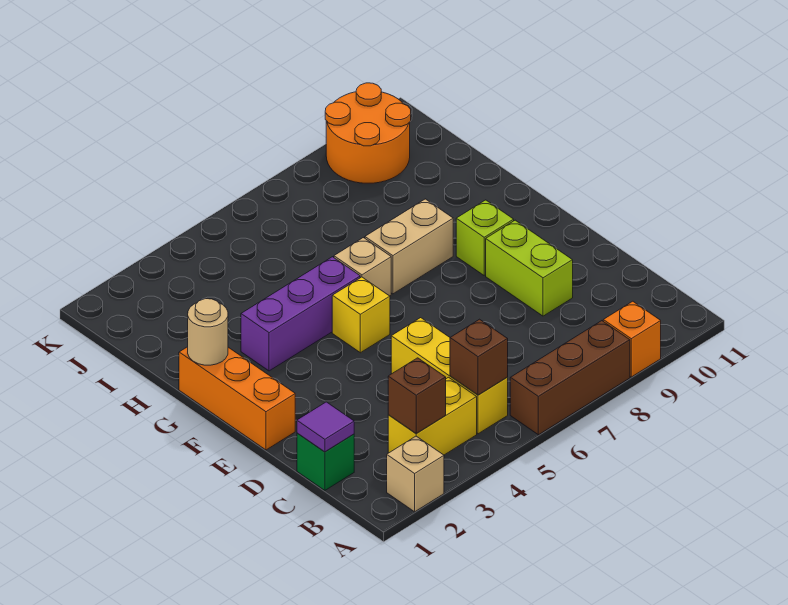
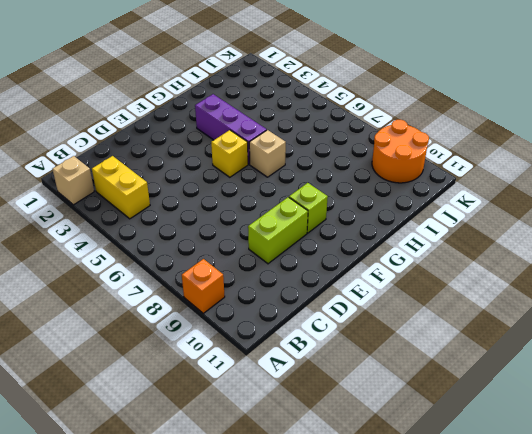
none -> brown brick A6:A8 level 1
none -> yellow brick B5:D5 level 1
none -> green brick C1 level 1

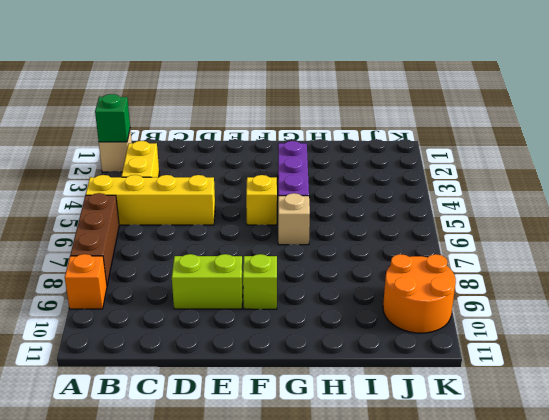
green brick A2 level 2 -> green brick C1 level 1
yellow brick A5:D5 level 1 -> yellow brick B5:D5 level 1
none -> orange brick E1:G1 level 1
none -> tan brick G7:G8 level 1
none -> brown brick B3 level 2

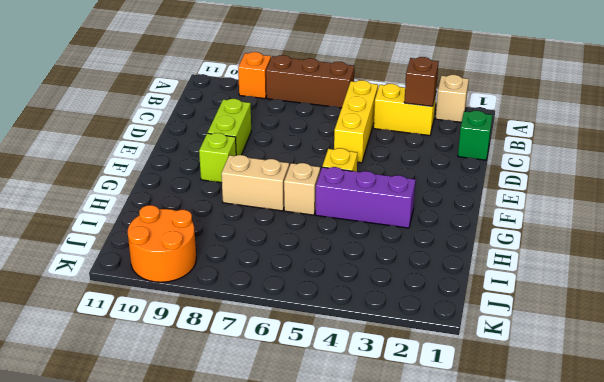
none -> orange brick E1:G1 level 1
none -> brown brick B5 level 2
none -> purple tile C1 level 2

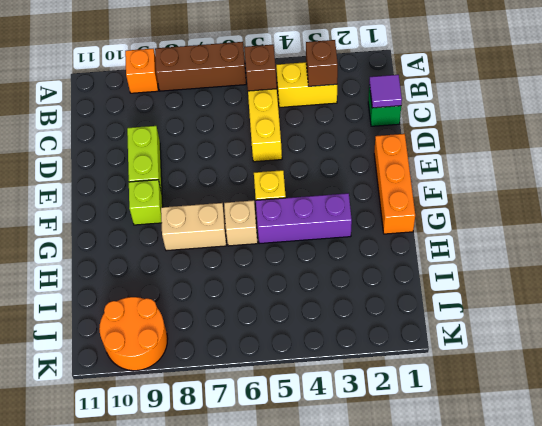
none -> tan brick A2 level 1
none -> tan round brick G1 level 2

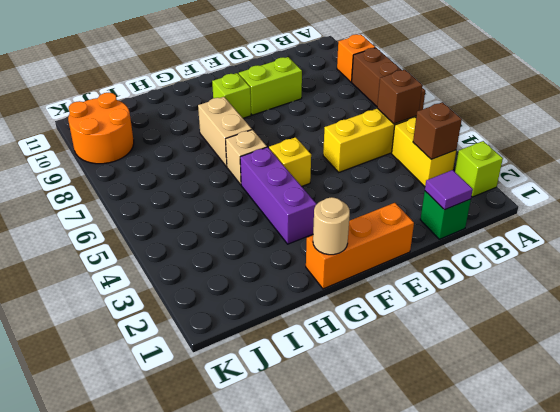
lime brick A2 level 1 -> tan brick A2 level 1

